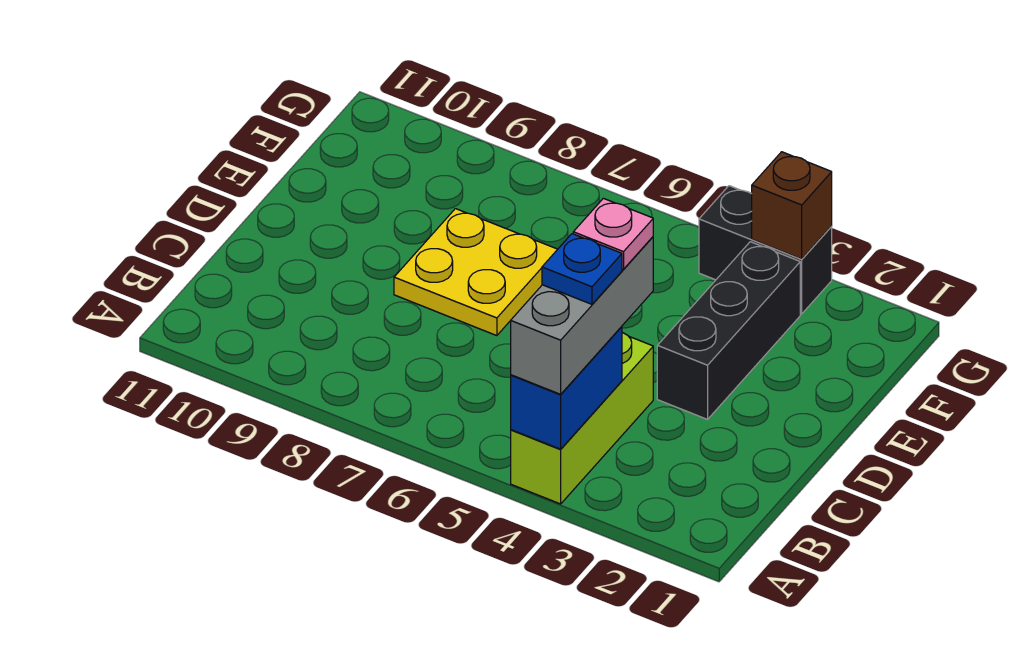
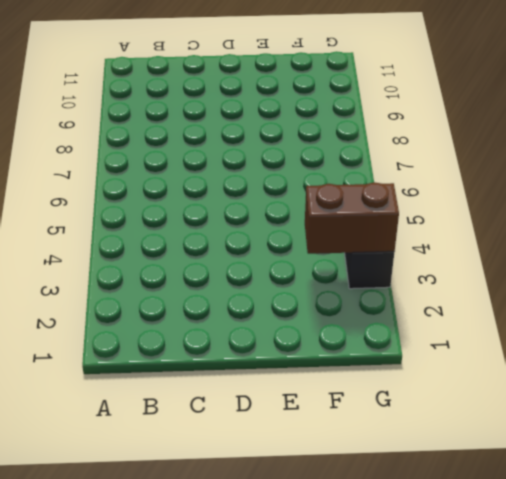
brown brick F3:G3 level 2 -> brown brick G3 level 2
none -> lime brick A4:C4 level 1
none -> black brick D3:F3 level 1

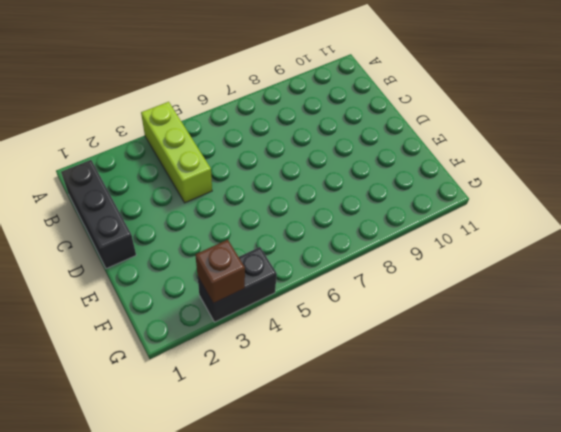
black brick B1:D1 level 1 -> black brick D3:F3 level 1
none -> yellow plate D7:E8 level 1
none -> blue brick A4:B4 level 2

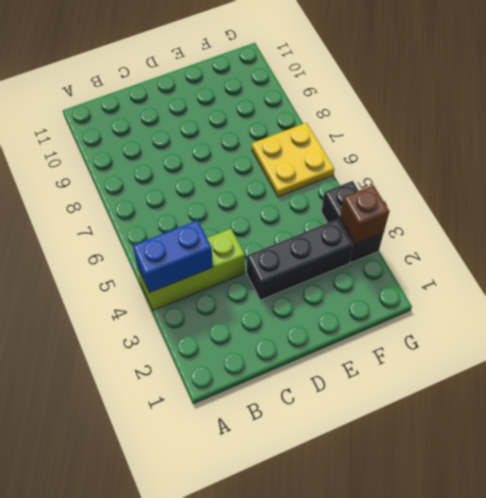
yellow plate F6:G7 level 1 -> yellow plate D7:E8 level 1
none -> grey brick A4:C4 level 3
none -> blue plate B4 level 4

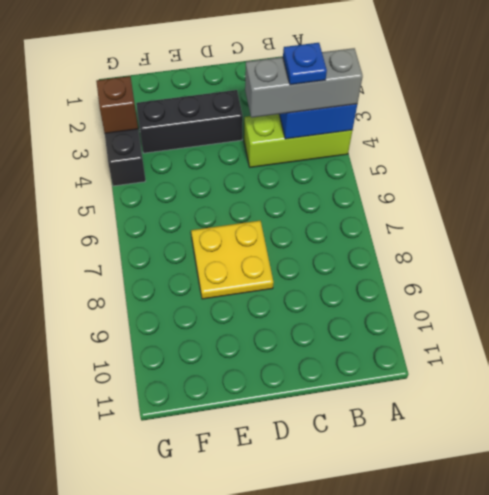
none -> pink plate C4 level 4

